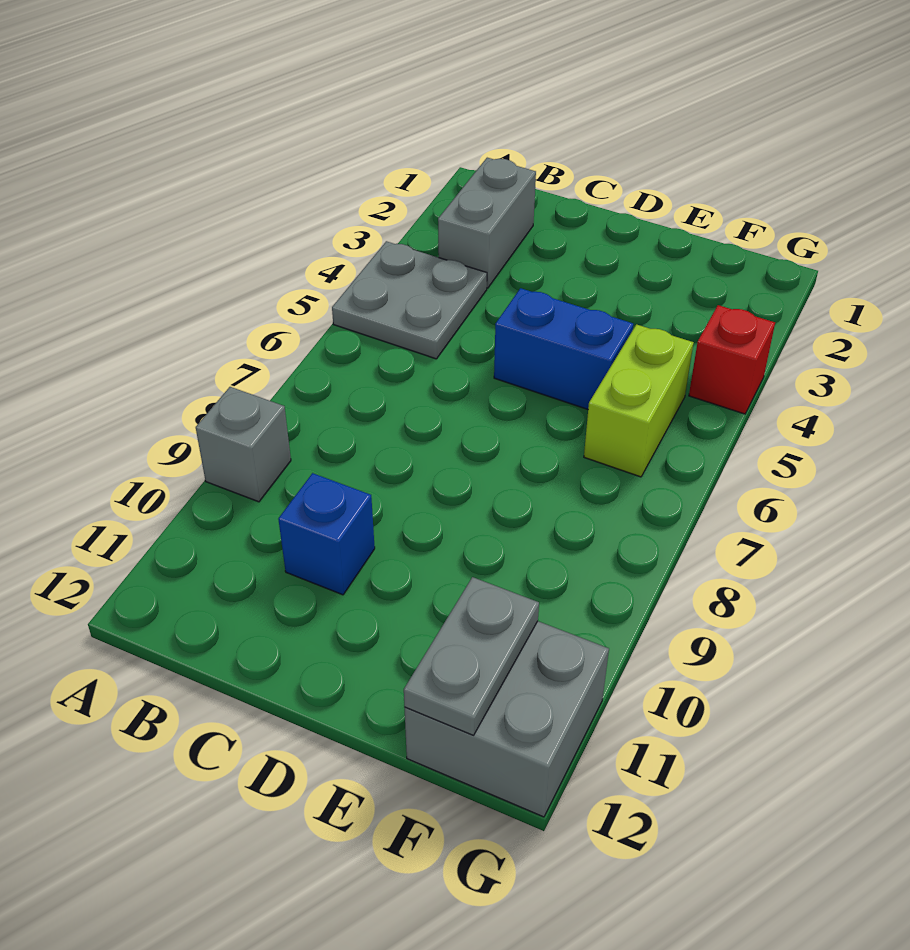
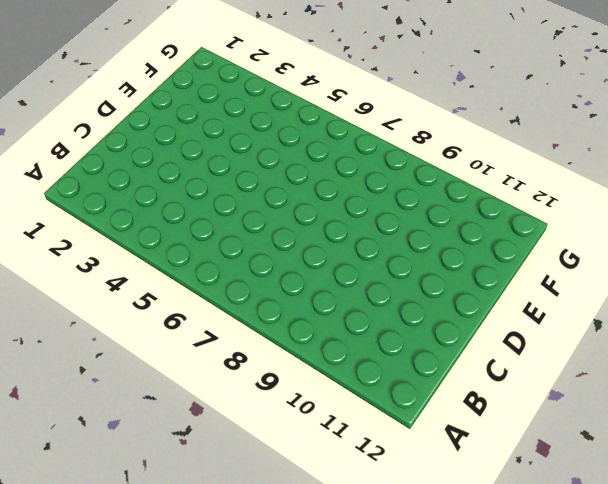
none -> grey plate A4:B5 level 1
none -> grey brick A9 level 1

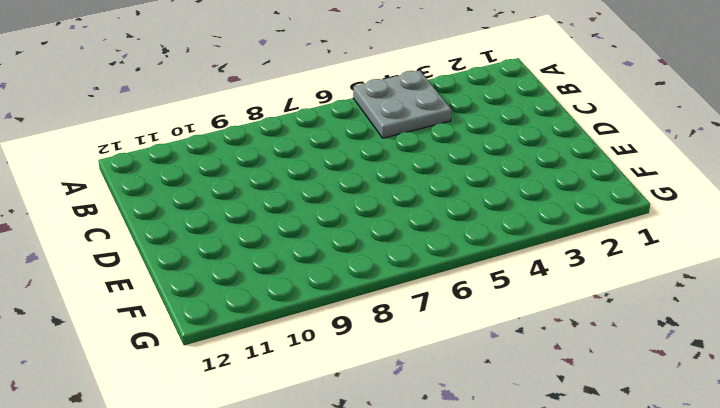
none -> grey brick A9 level 1
none -> grey brick B2:B3 level 1

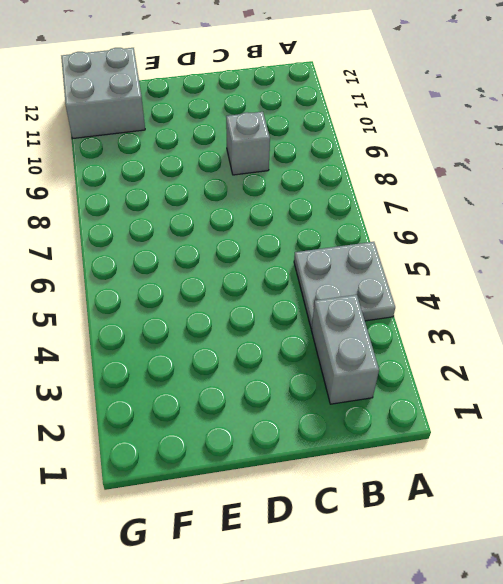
grey brick C9 level 1 -> grey brick A9 level 1
none -> blue brick C10 level 1
none -> blue brick D5:E5 level 1

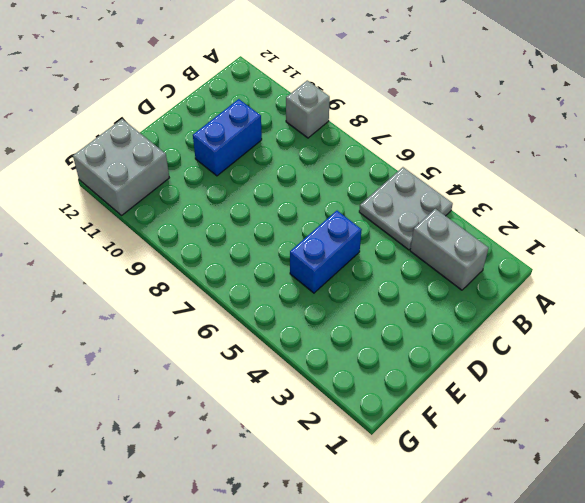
blue brick C10:D10 level 1 -> blue brick C10 level 1
none -> lime brick F5:F6 level 1
none -> red brick G4 level 1

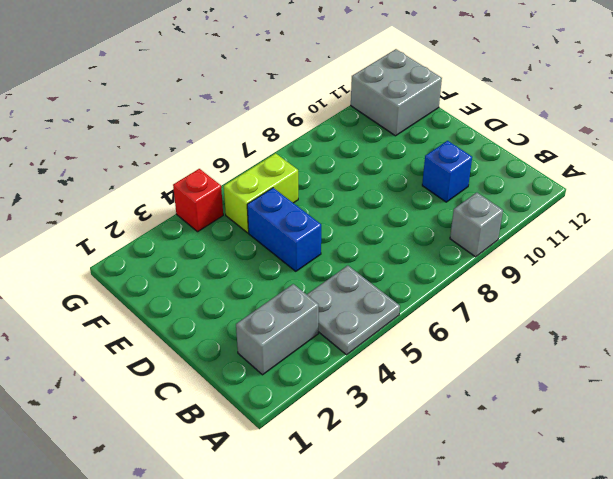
none -> grey plate F11:F12 level 2

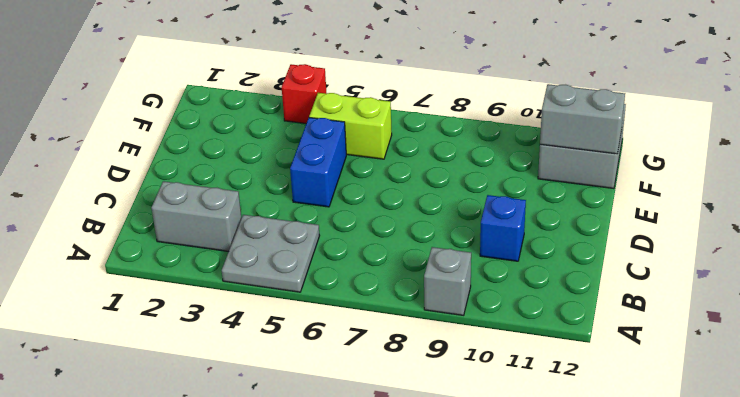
grey brick F11:F12 level 2 -> grey plate F11:F12 level 2

